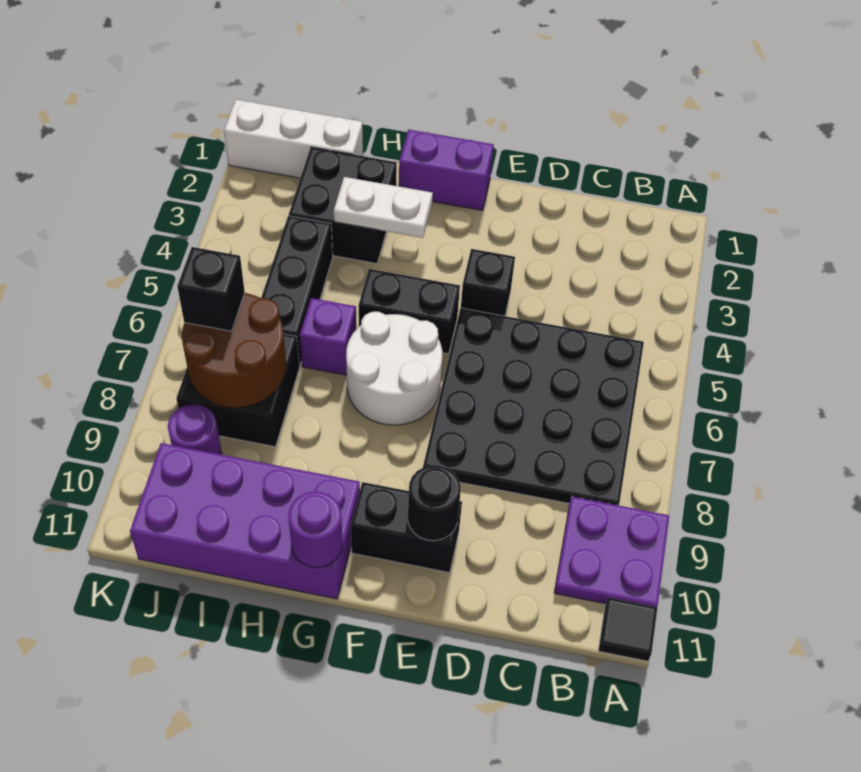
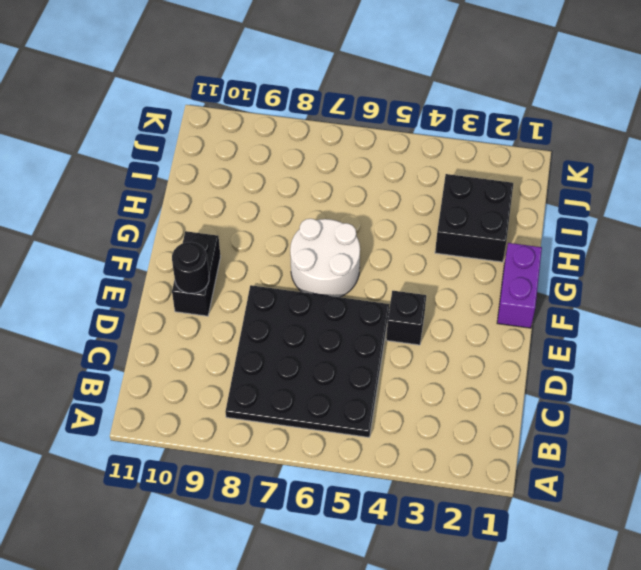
none -> purple plate A9:B10 level 1
none -> black tile A11 level 1
none -> black brick F5:G5 level 1

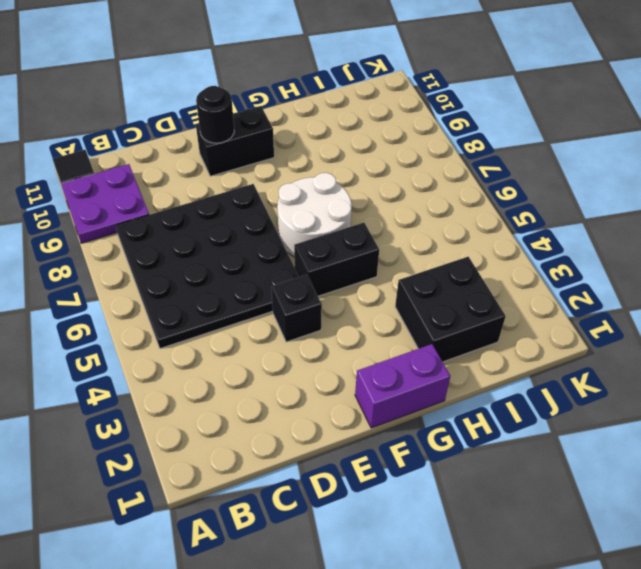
none -> purple brick G10:J11 level 1
none -> purple brick H6 level 1
none -> white brick I1:K1 level 1

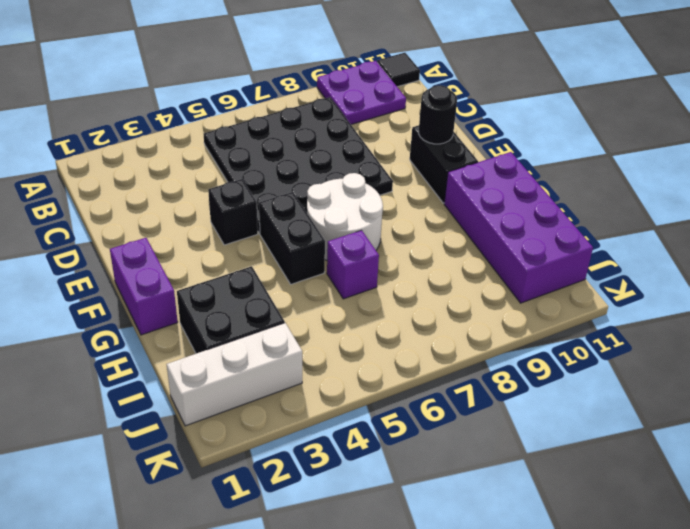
white brick J1:J3 level 1 -> white brick I1:K1 level 1
none -> black brick I4:I6 level 1
none -> black brick I7:J8 level 1
none -> purple round brick J9 level 1

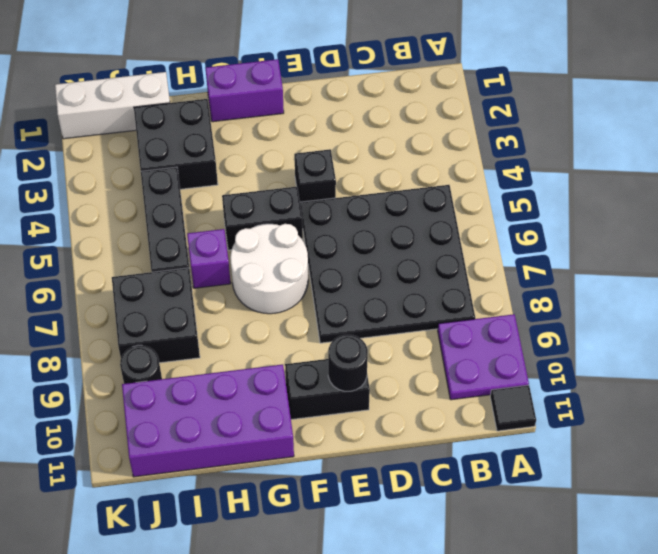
black round brick J9 level 1 -> purple round brick J9 level 1
none -> white plate G3:H3 level 2
none -> purple round brick G11 level 2
none -> brown round brick I7:J8 level 2

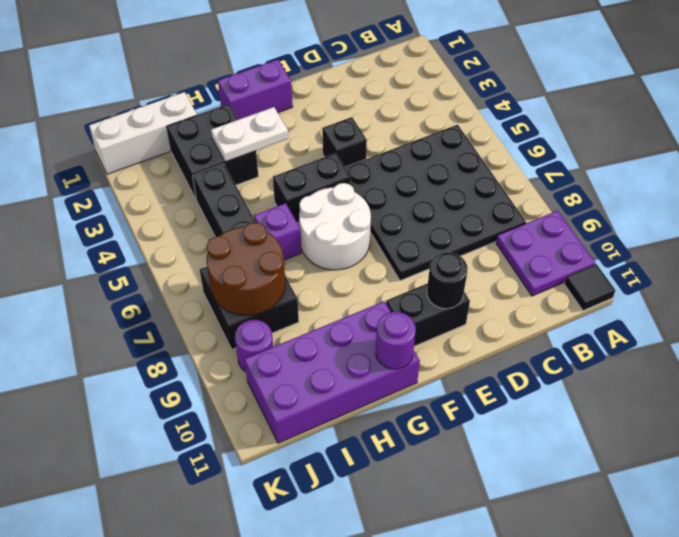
none -> black brick J7 level 3

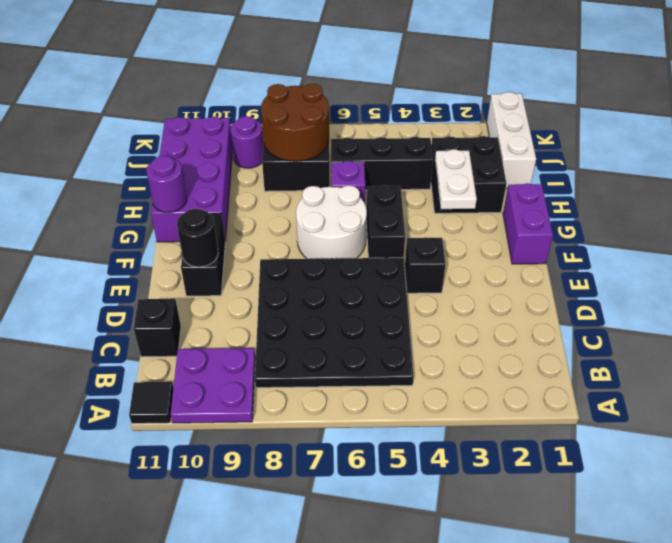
black brick C11 level 1 -> black brick J7 level 3

